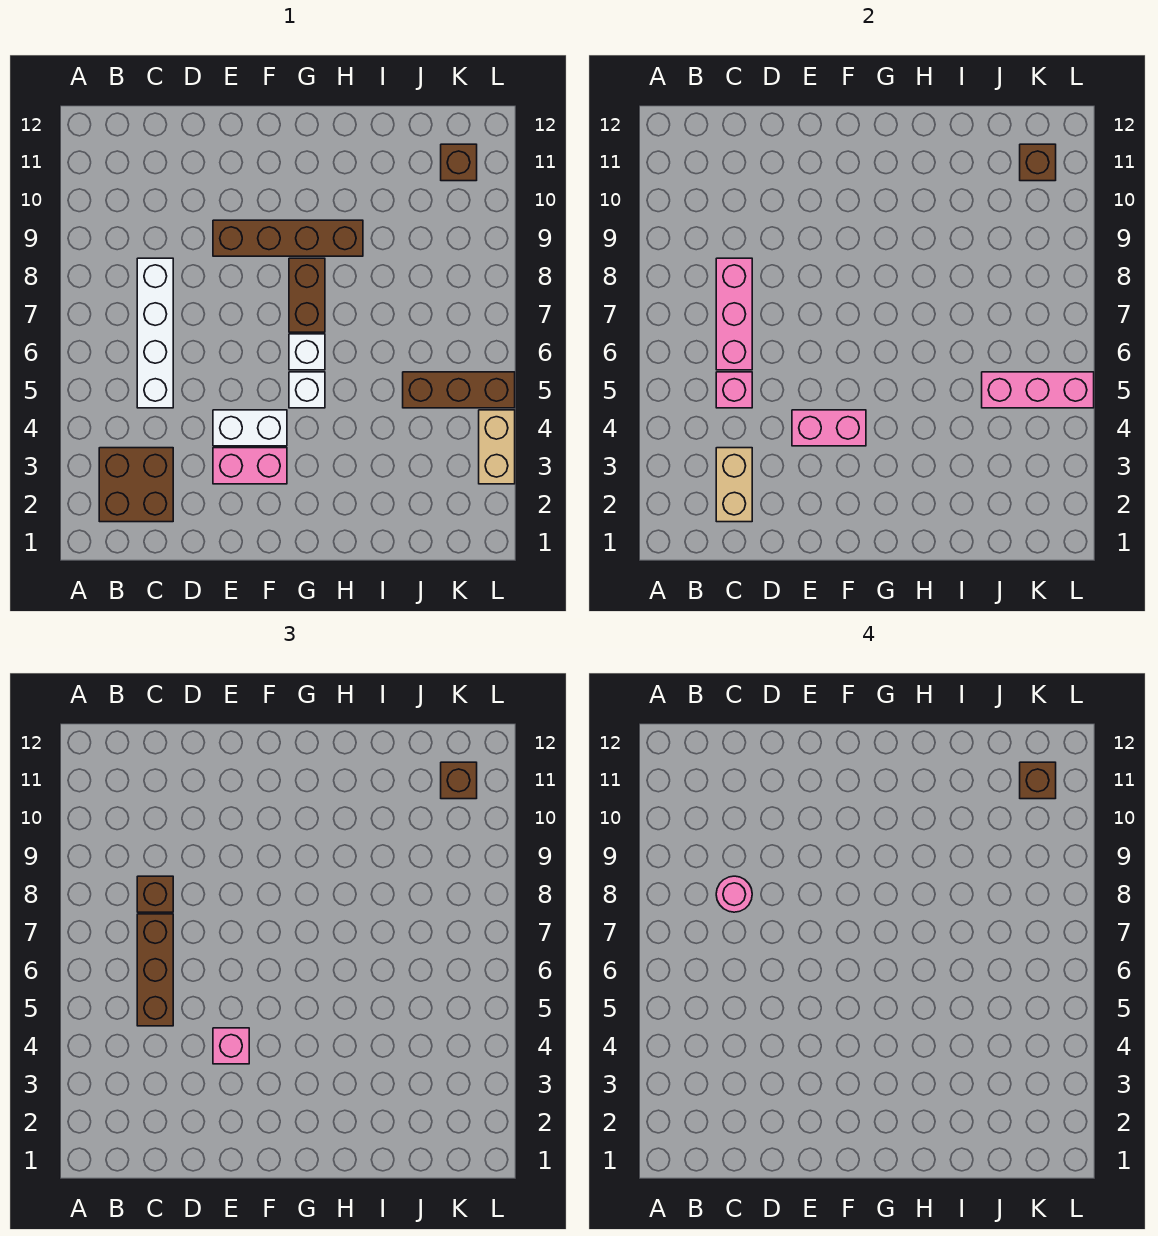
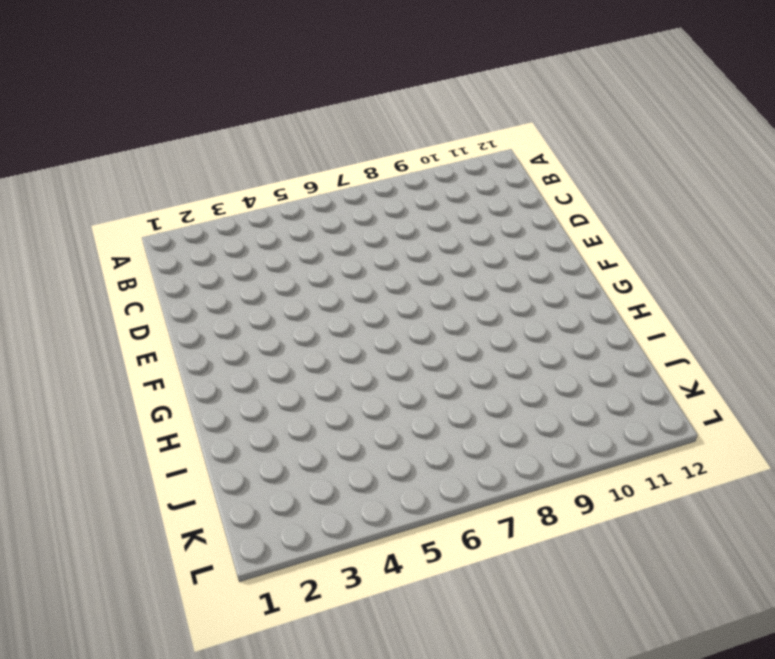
none -> brown brick B2:C3 level 1
none -> white brick C5:C8 level 1
none -> pink brick E3:F3 level 1

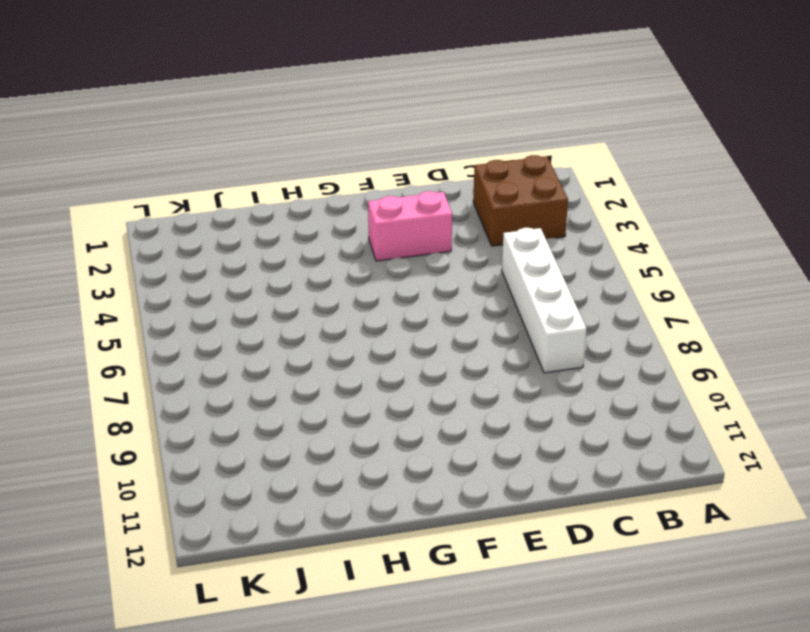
none -> white brick E4:F4 level 1
none -> brown brick E9:H9 level 1
none -> white brick G5 level 1

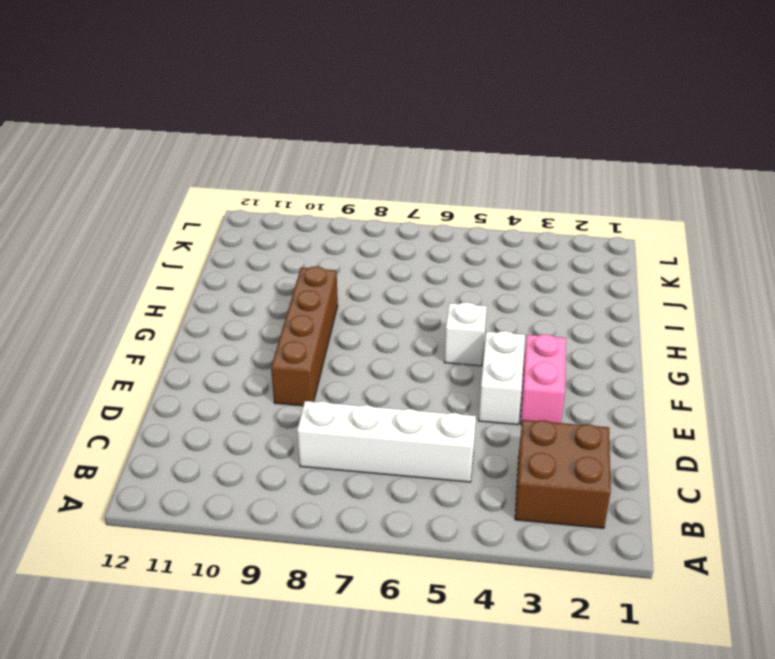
none -> white brick G6 level 1
none -> brown brick G7:G8 level 1
none -> brown brick J5:L5 level 1

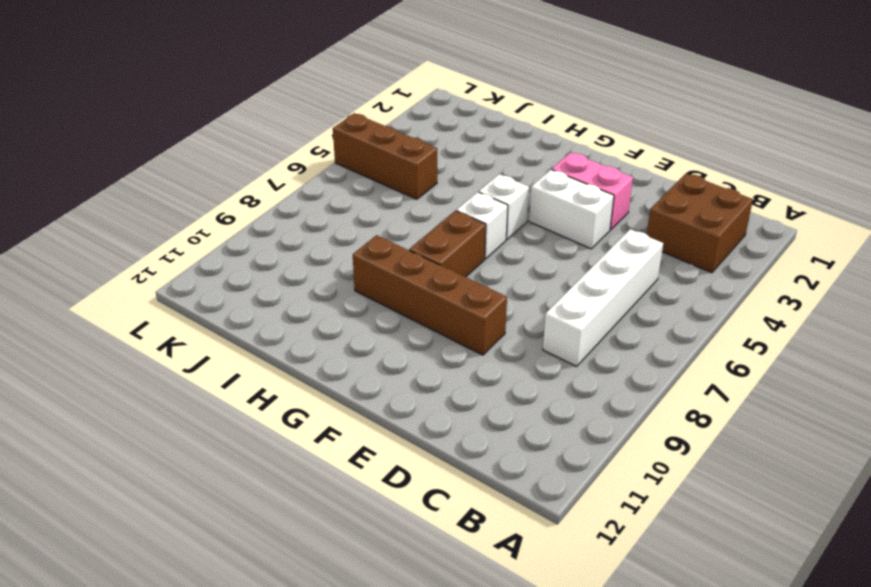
none -> brown brick K11 level 1
none -> tan brick L3:L4 level 1
none -> tan brick C2:C3 level 2

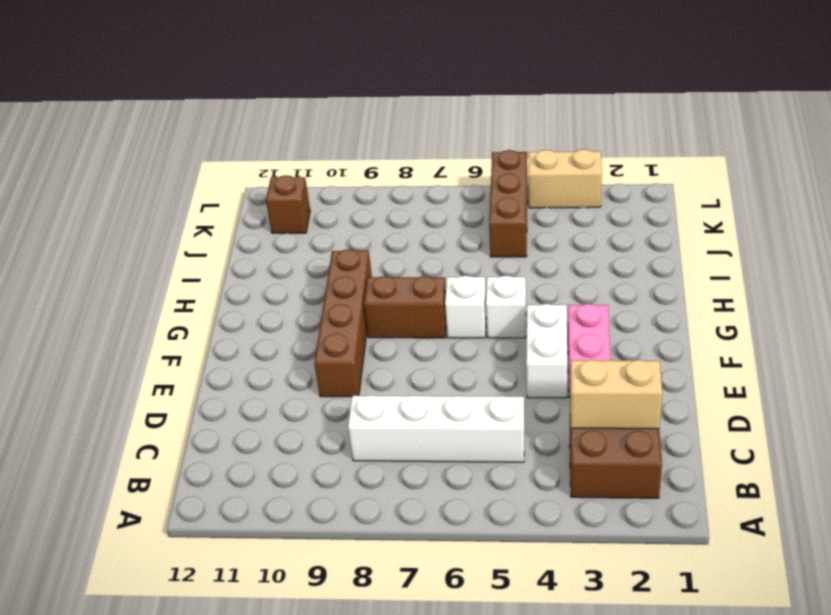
none -> pink brick C5 level 2
none -> pink brick C6:C8 level 2
none -> pink brick E4:F4 level 2

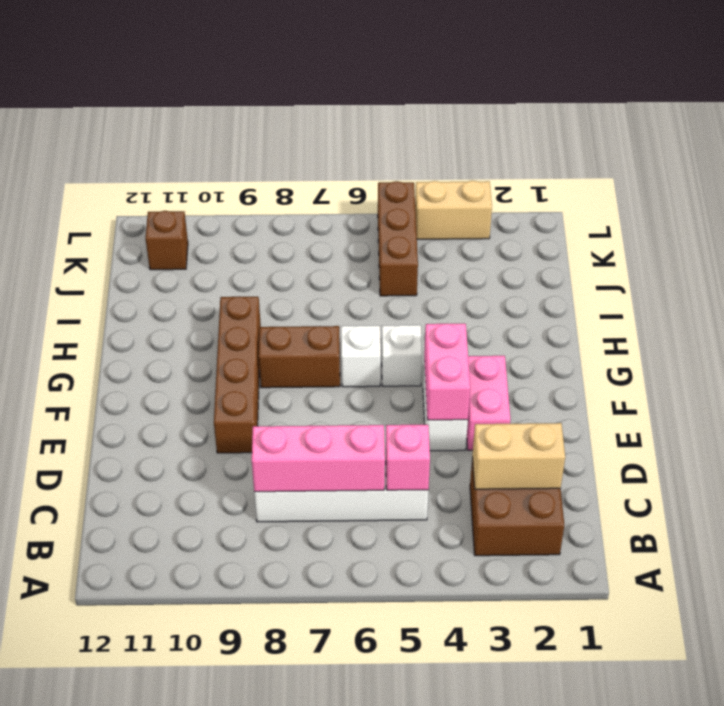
none -> pink brick J5:L5 level 2
none -> brown brick K11 level 2
none -> brown brick C5:C7 level 3

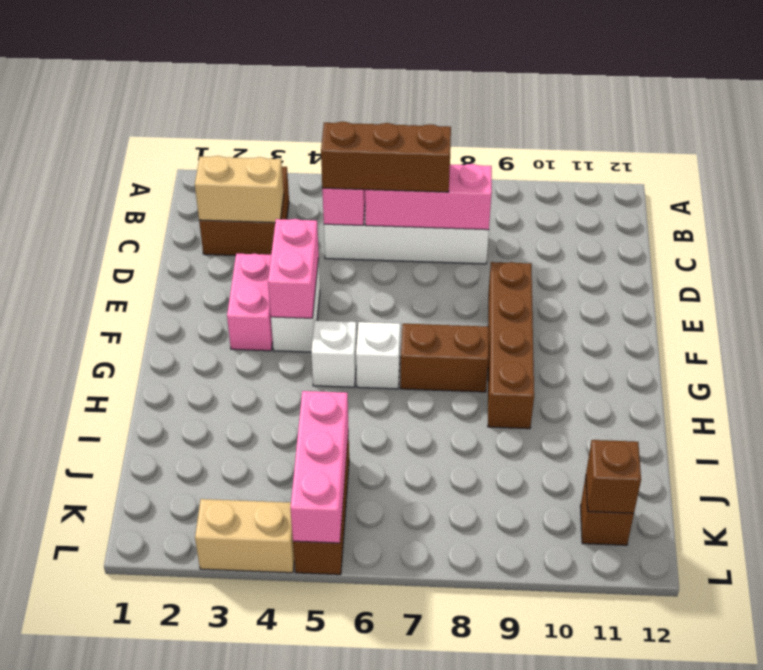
none -> brown brick C8 level 3
none -> pink brick E4 level 3
none -> brown brick K11 level 3

